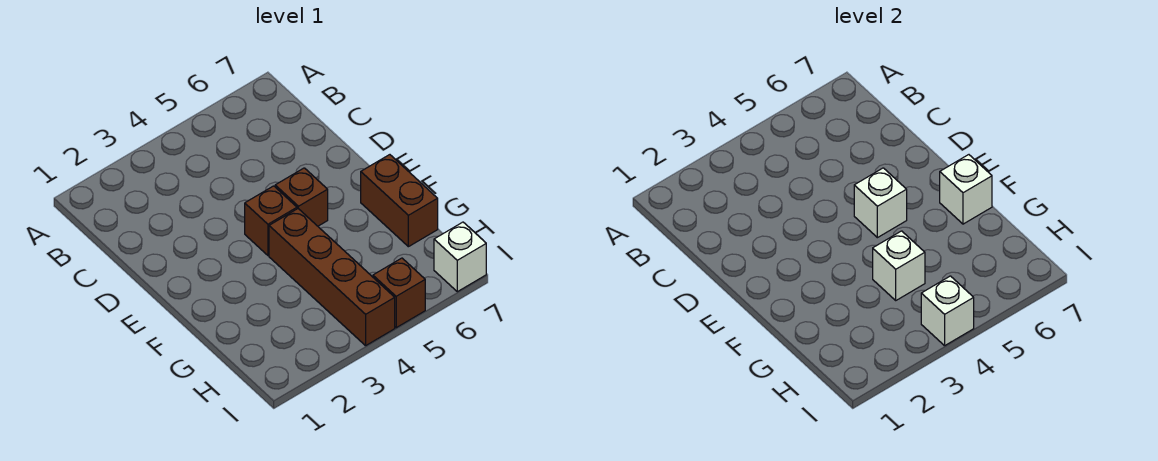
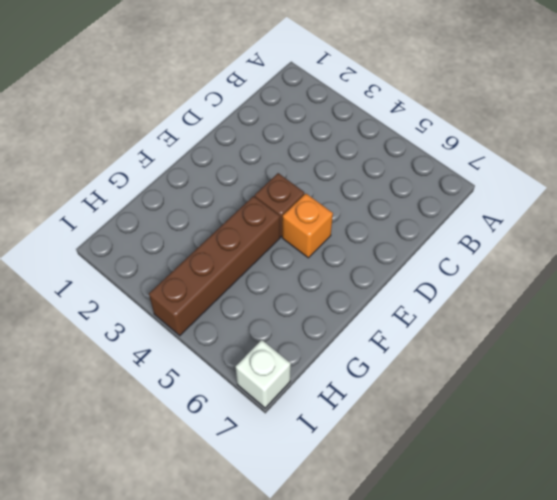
orange brick E5 level 1 -> brown brick E5 level 1
none -> brown brick F7:G7 level 1
none -> brown brick I5 level 1

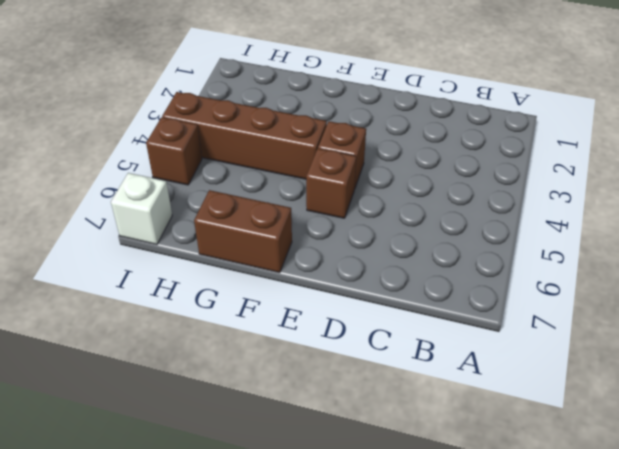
none -> white brick E5 level 2
none -> white brick F7 level 2

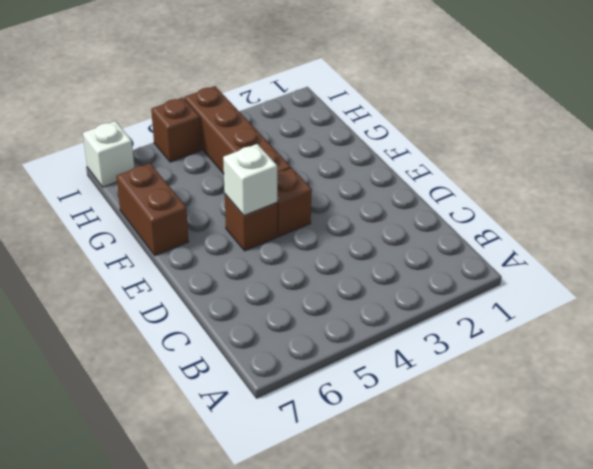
none -> white brick F7 level 2
none -> white brick G4 level 2

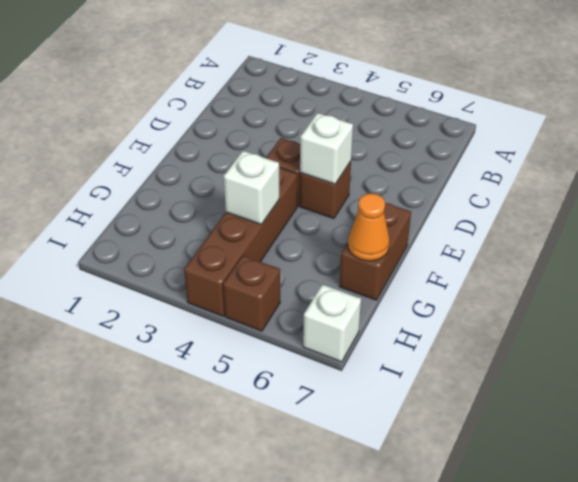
orange cone G7 level 2 -> none
none -> white brick F7 level 2
none -> white brick I4 level 2

